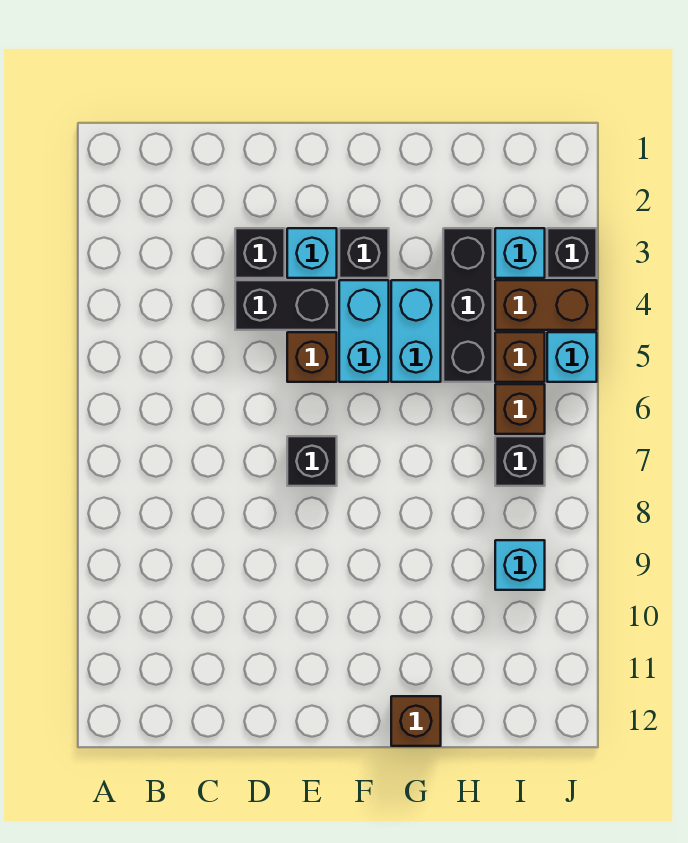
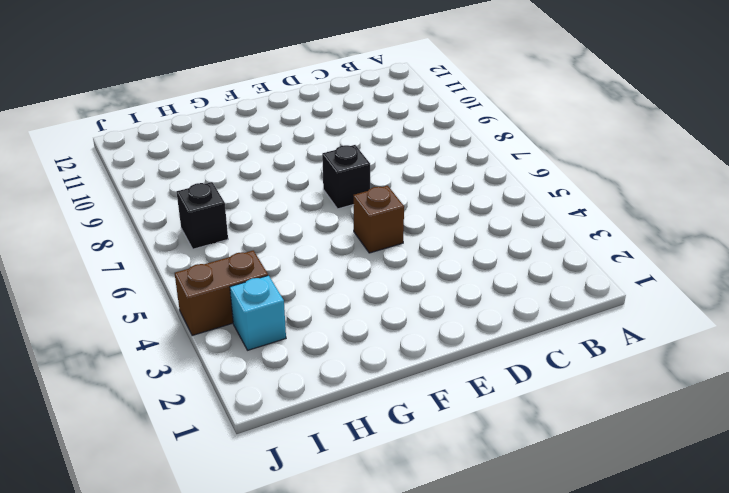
none -> black brick D3 level 1
none -> black brick D4:E4 level 1
none -> cyan brick E3 level 1

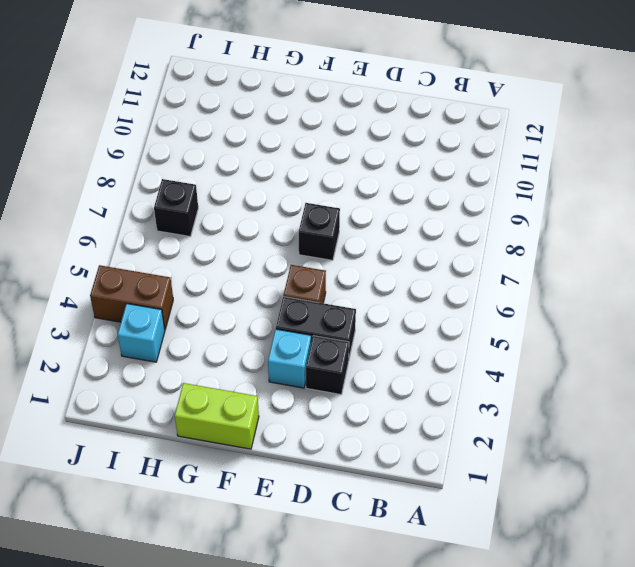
lime brick F1:G1 level 1 -> none
none -> black brick F3 level 1
none -> cyan brick F4:F5 level 1
none -> cyan brick G4:G5 level 1

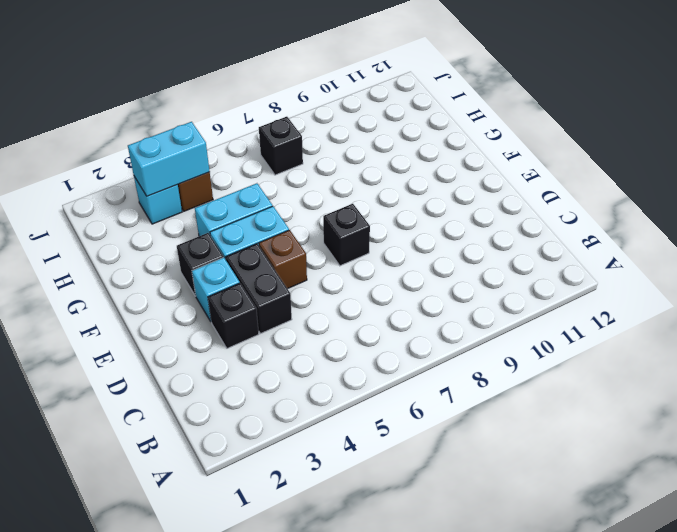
cyan brick I3:I4 level 2 -> none
none -> brown brick G12 level 1
none -> black brick H3:H5 level 1
none -> brown brick I5 level 1

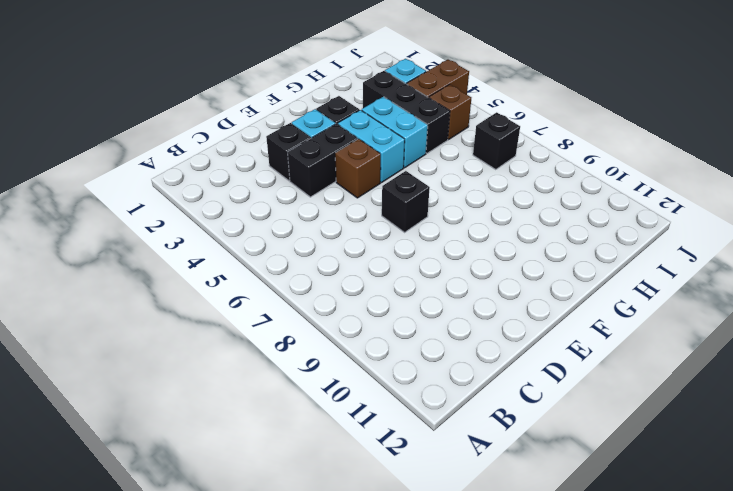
none -> brown brick G12 level 1
none -> brown brick I6 level 1
none -> cyan brick I9 level 1

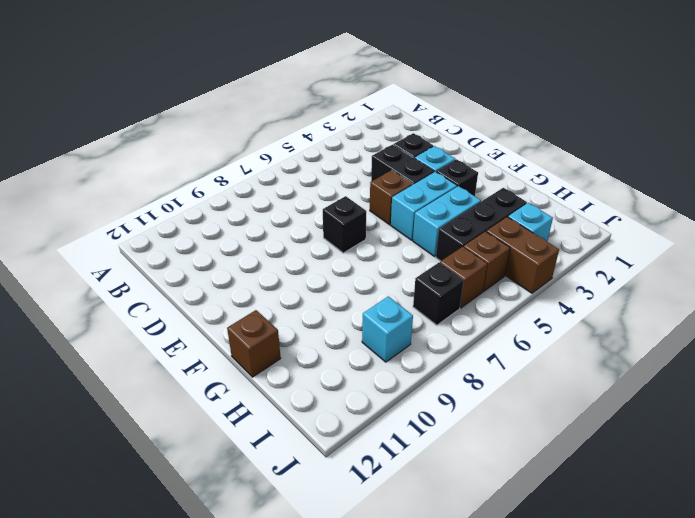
none -> black brick J3 level 1
none -> cyan brick J5 level 1

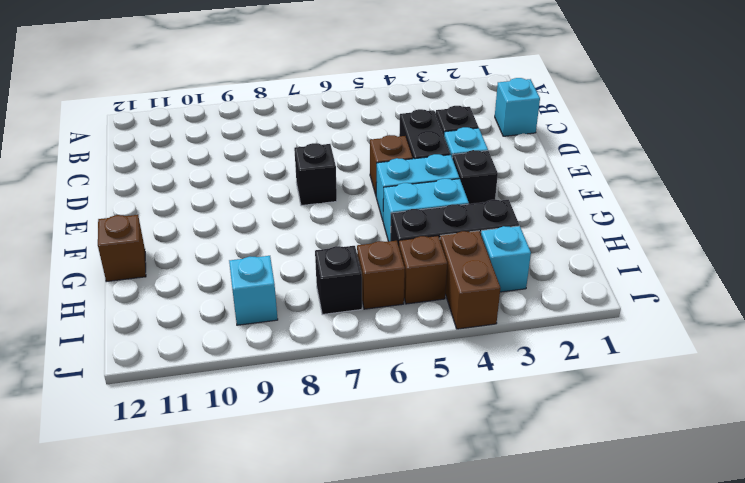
cyan brick C1 level 1 -> cyan brick J5 level 1
none -> black brick J3 level 1

